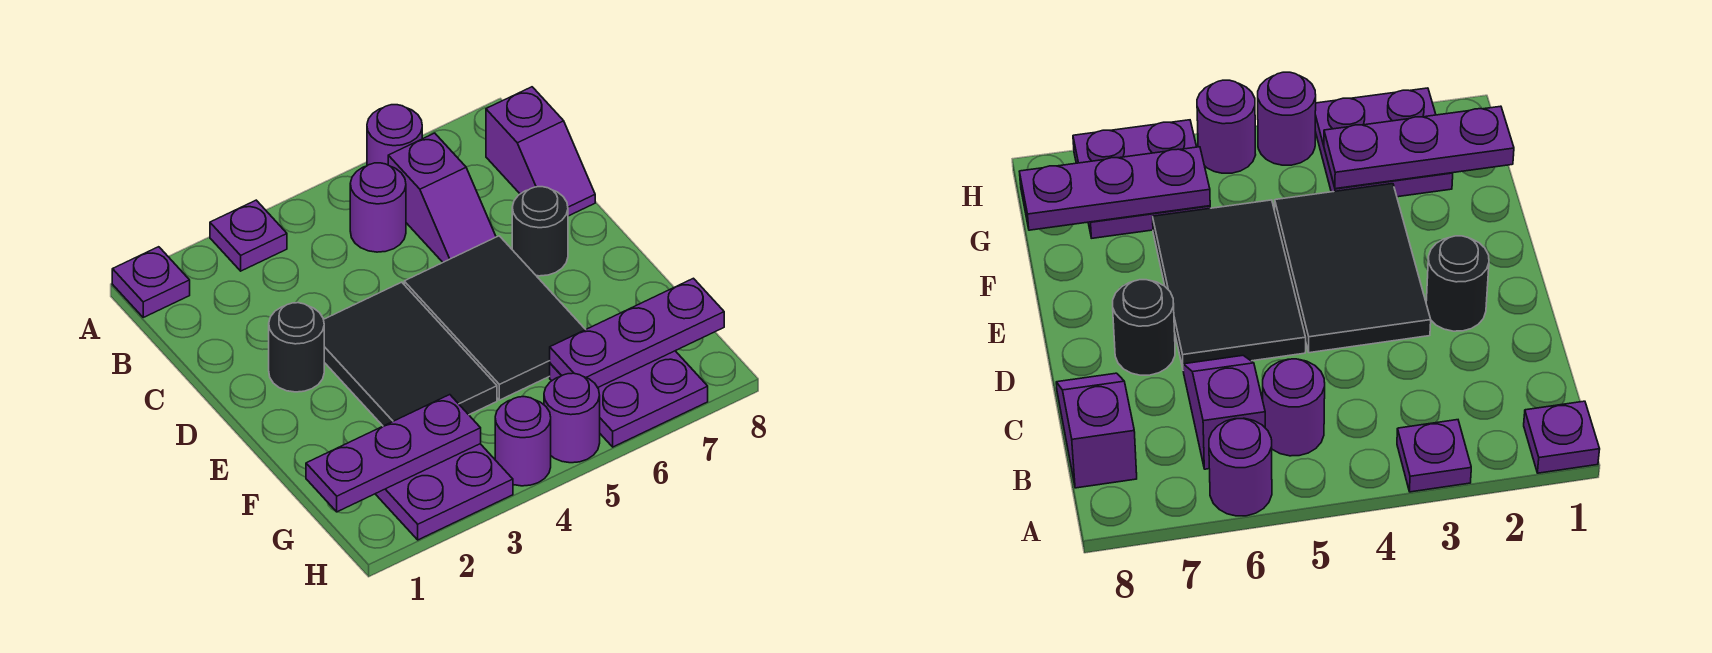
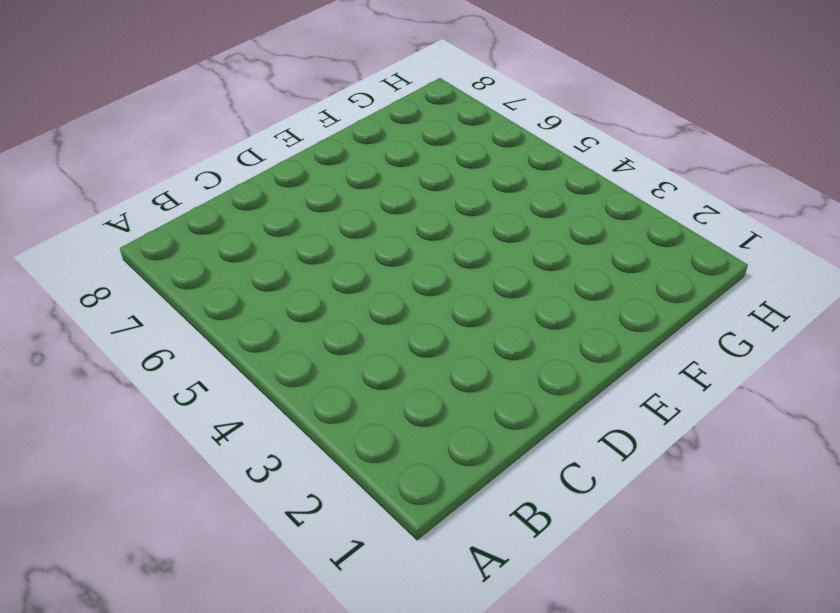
none -> purple plate A1 level 1
none -> purple plate A3 level 1
none -> purple round brick A6 level 1

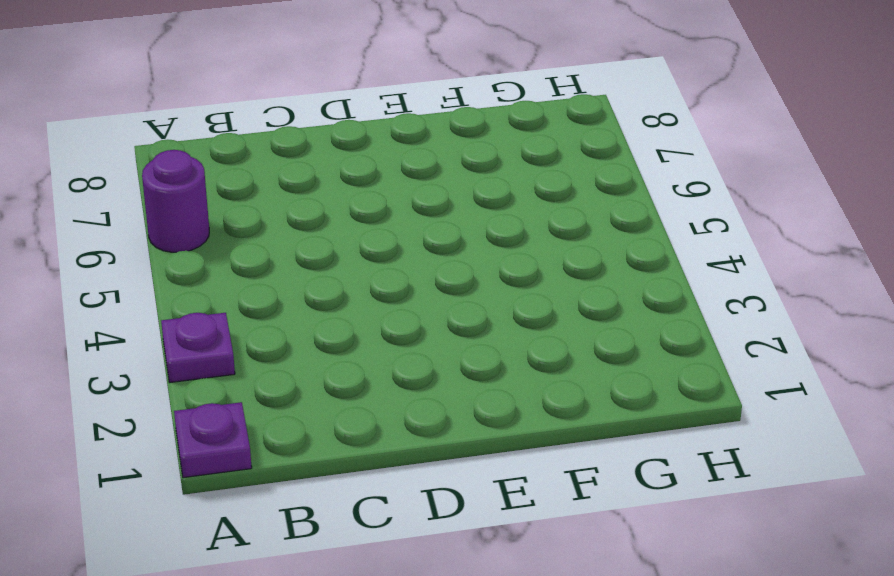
none -> purple round brick B5 level 1
none -> purple slope B6:C6 level 1 top B
none -> purple slope B8:C8 level 1 top B

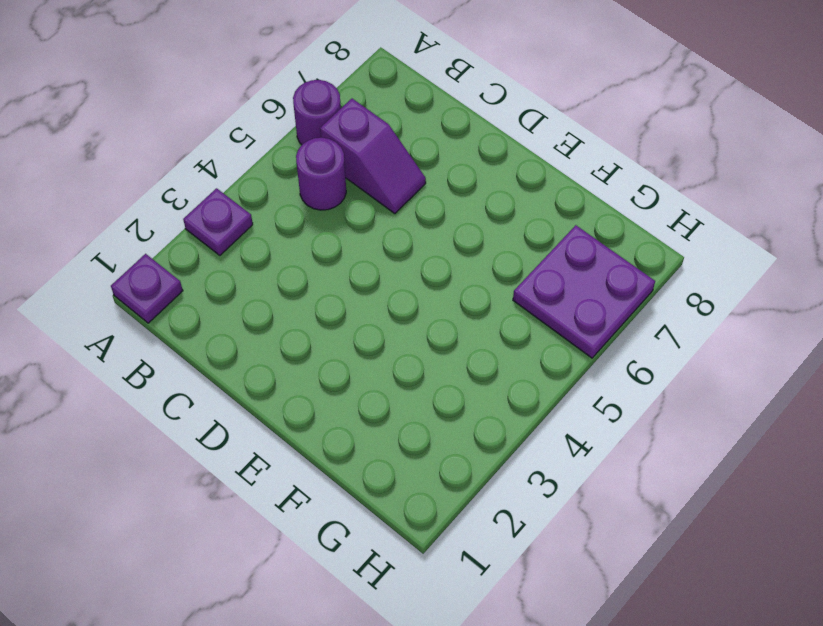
none -> purple slope B8:C8 level 1 top B
none -> black round brick D2 level 1
none -> black tile D3:F4 level 1

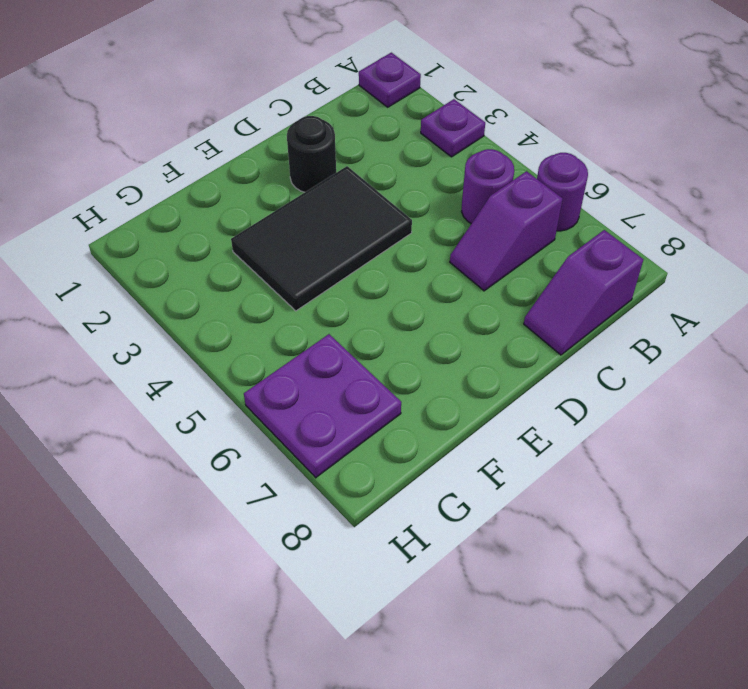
none -> black tile D5:F6 level 1
none -> black round brick D7 level 1
none -> purple plate G2:H3 level 1

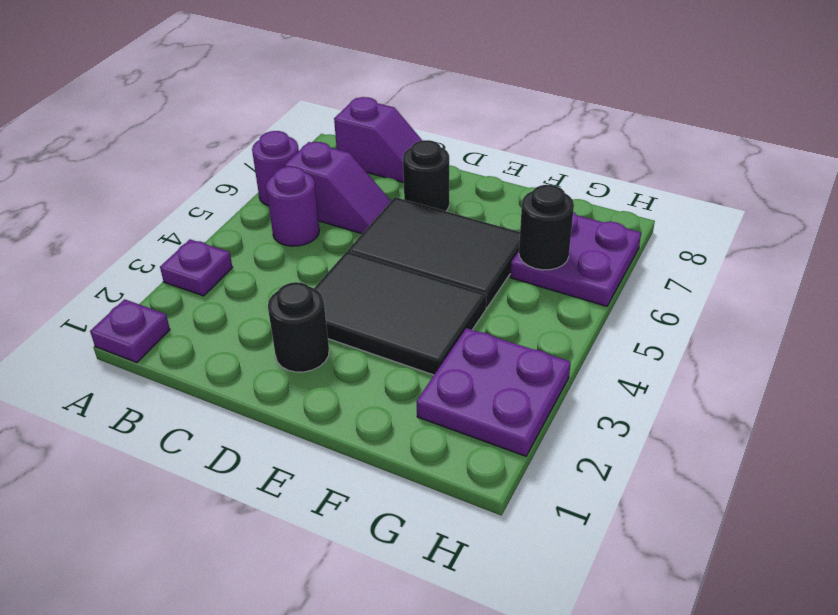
black round brick G6 level 2 -> purple plate G6:G8 level 2
none -> purple round brick H4 level 1
none -> purple round brick H5 level 1
none -> purple plate G1:G3 level 2

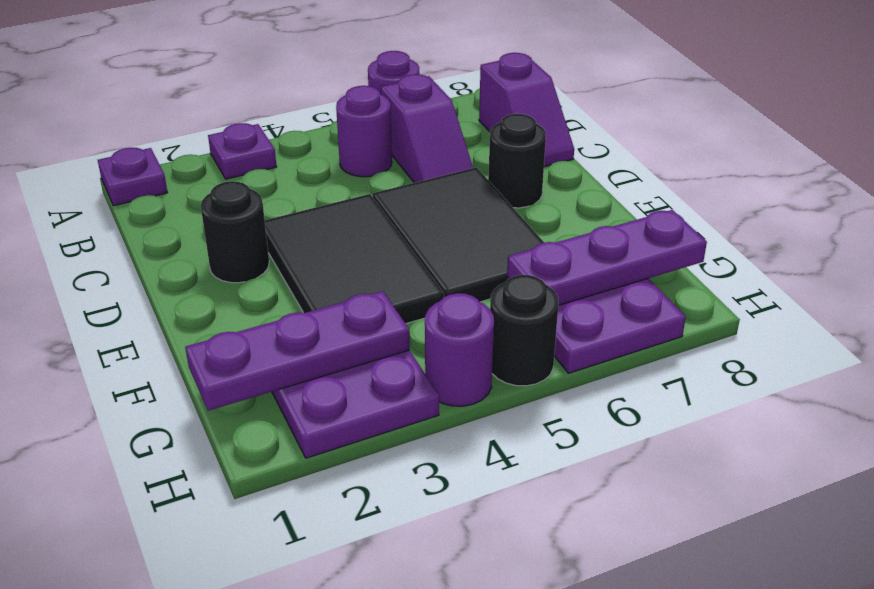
black round brick H5 level 1 -> purple round brick H5 level 1

